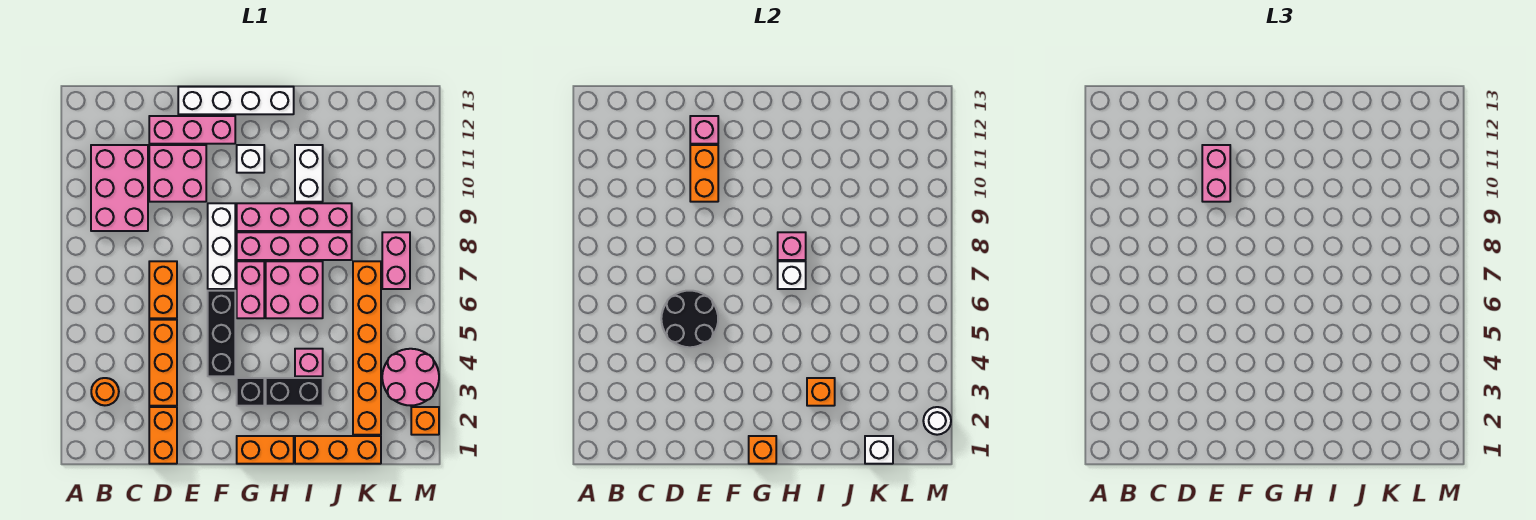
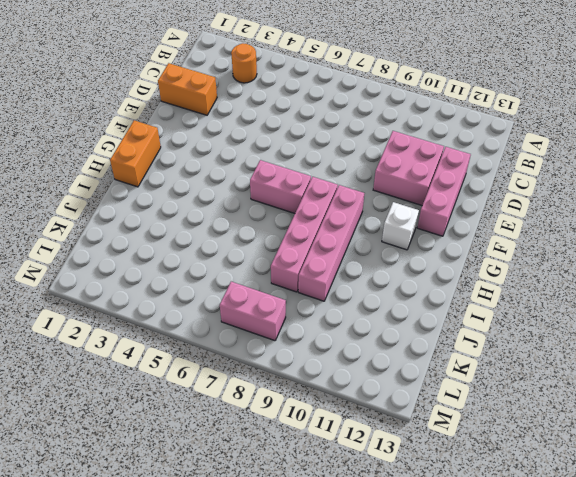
none -> pink brick B9:C11 level 1
none -> orange brick D3:D5 level 1
none -> orange brick D6:D7 level 1
none -> white brick E13:H13 level 1

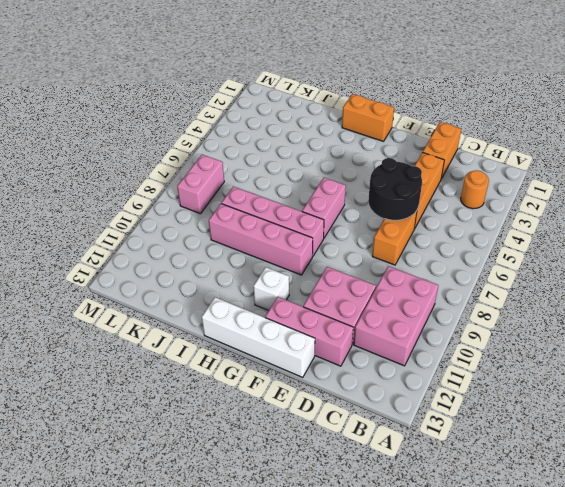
none -> black brick F4:F6 level 1
none -> white brick F7:F9 level 1
none -> black brick G3 level 1
none -> black brick H3:I3 level 1

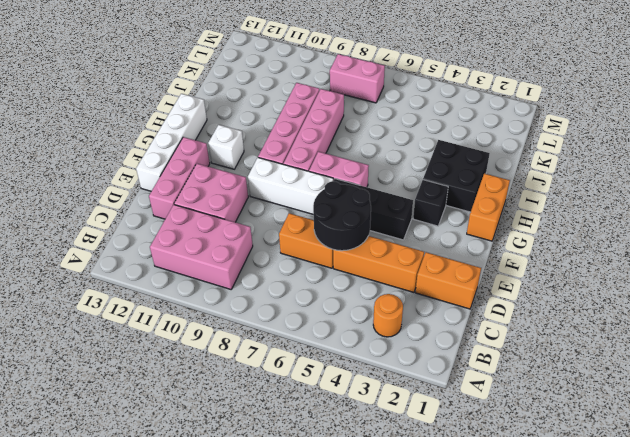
black brick H2:I3 level 1 -> black brick H3:I3 level 1
none -> pink brick H6:I7 level 1
none -> orange brick I1:K1 level 1
none -> pink brick I4 level 1
none -> white brick I10:I11 level 1

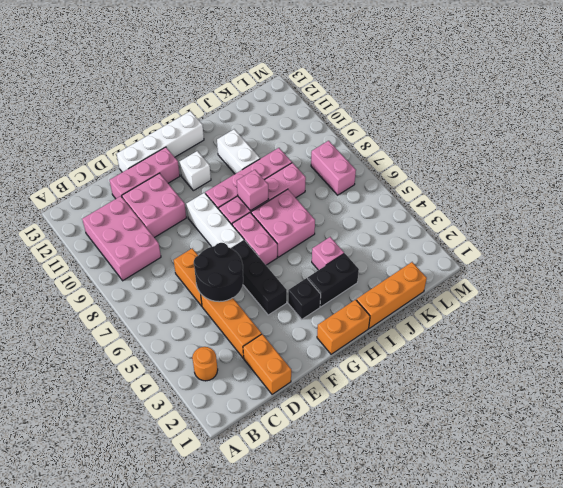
none -> orange brick K2:K7 level 1
none -> pink round brick L3:M4 level 1
none -> orange brick M2 level 1
none -> orange brick E10:E11 level 2

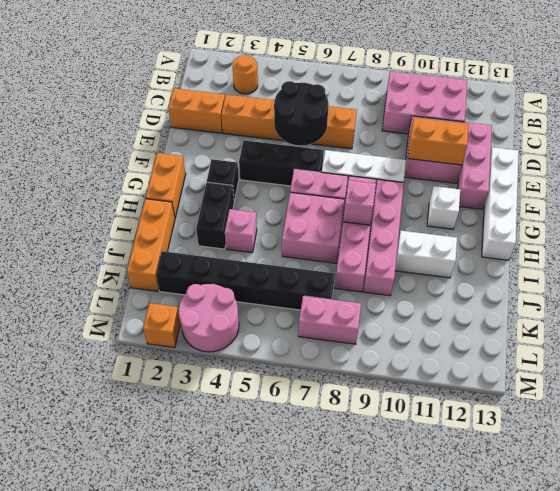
black brick K2:K7 level 1 -> orange brick K2:K7 level 1
none -> pink brick E12 level 2
none -> orange brick G1 level 2
none -> white brick H7 level 2
none -> orange brick I3 level 2

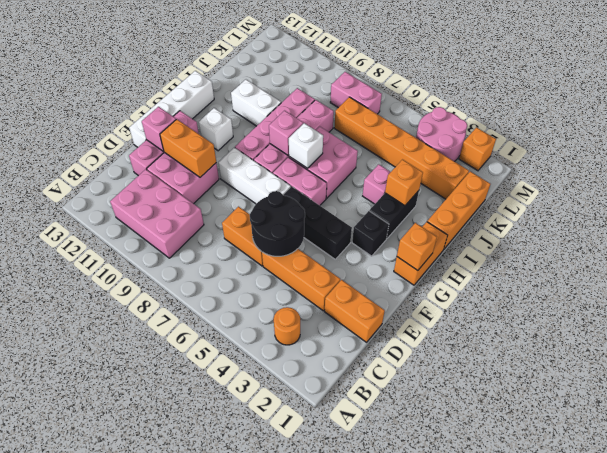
none -> white brick K1 level 2
none -> white round brick M2 level 2
none -> pink brick E10:E11 level 3

